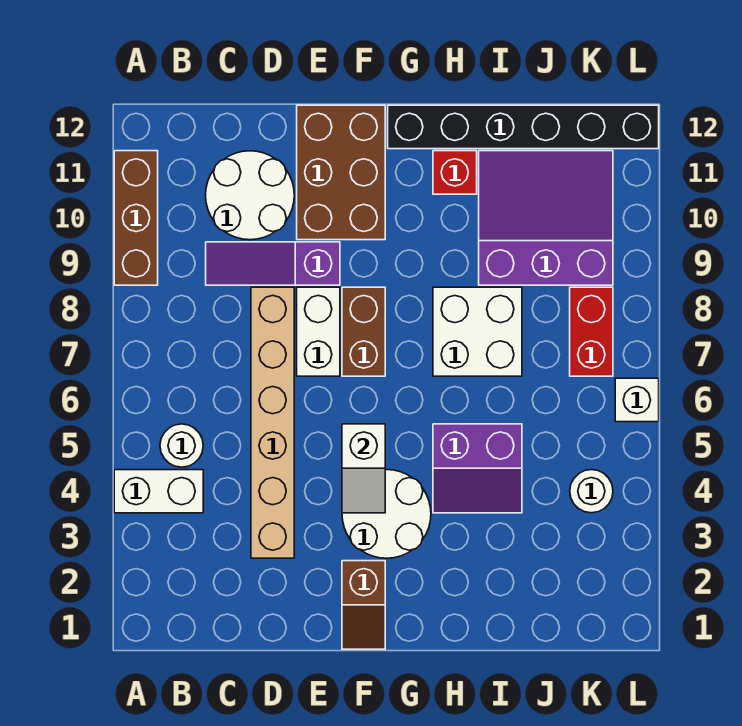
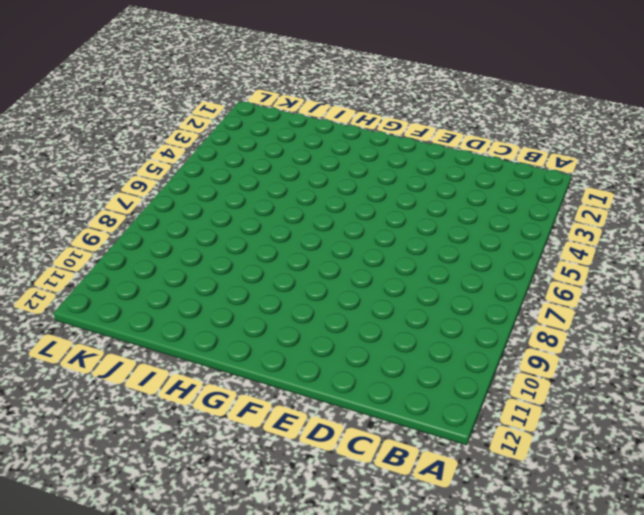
none -> white brick A4:B4 level 1
none -> brown brick A9:A11 level 1
none -> white round brick B5 level 1

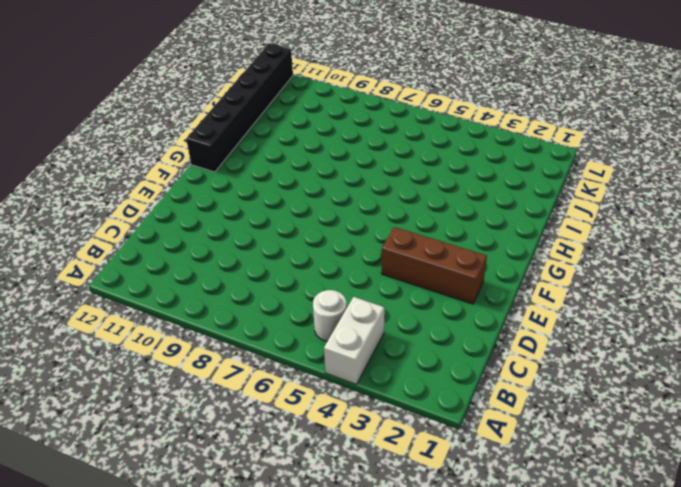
brown brick E2:E4 level 1 -> brown brick A9:A11 level 1
none -> purple slope C9:E9 level 1 top E
none -> white round brick C10:D11 level 1
none -> tan brick D3:D8 level 1

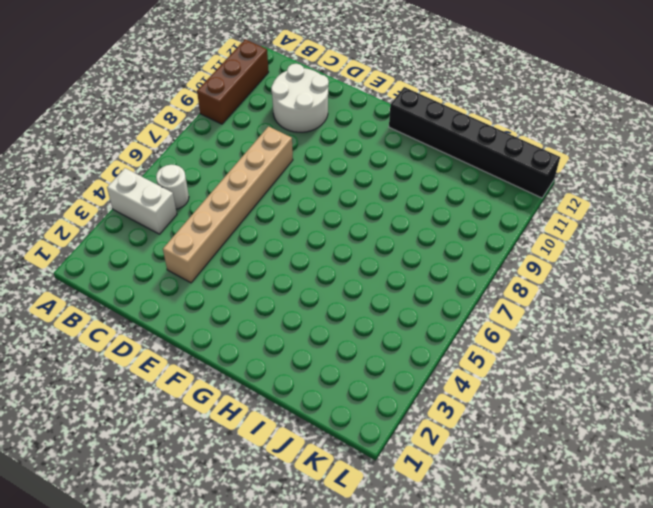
none -> purple slope C9:E9 level 1 top E
none -> white brick E7:E8 level 1
none -> brown brick E10:F12 level 1

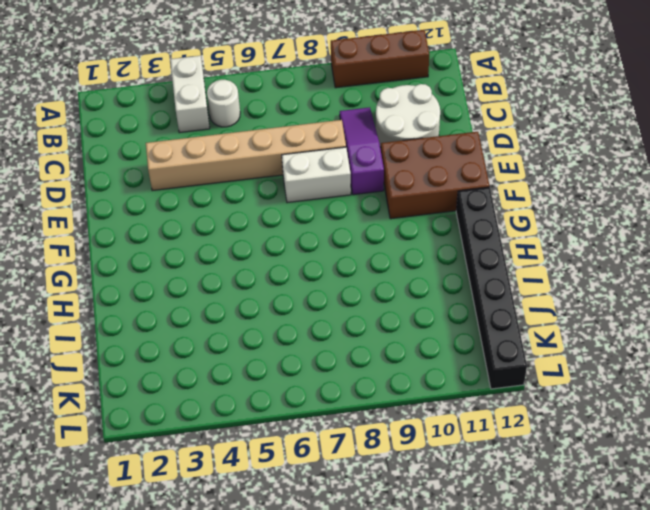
none -> brown slope F1:F2 level 1 top 2
none -> white round brick F3:G4 level 1
none -> brown brick F7:F8 level 1

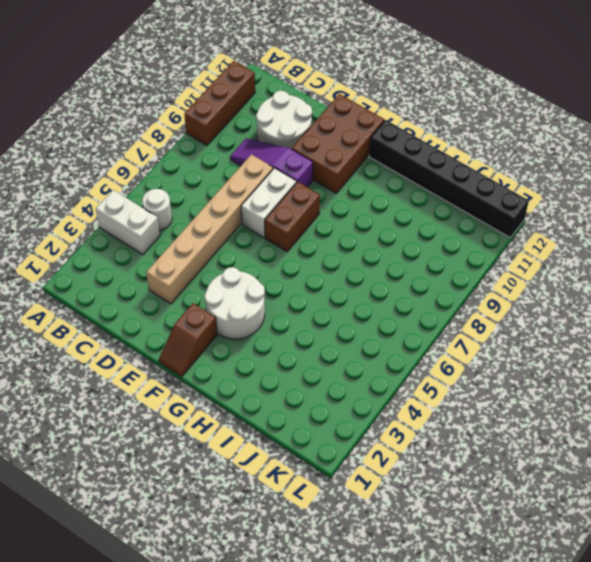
none -> purple slope H4:I5 level 1 top 5
none -> white brick H7:I8 level 1
none -> red brick H11 level 1

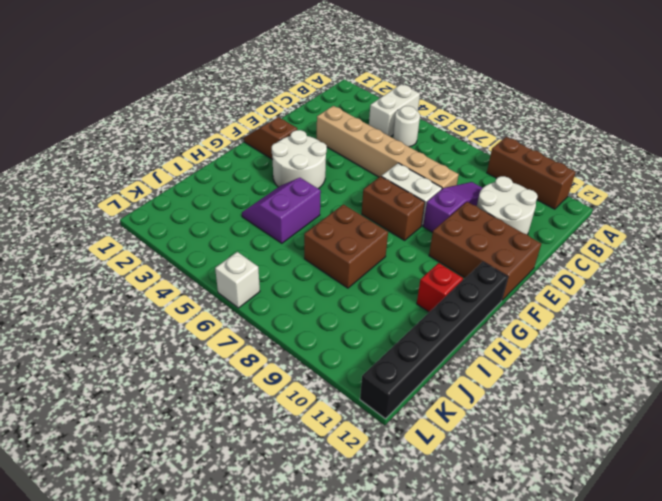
brown brick H7:I8 level 1 -> white brick H7:I8 level 1
none -> purple slope I9:K11 level 1 top 9
none -> white round brick K4 level 1
none -> red brick K7:K8 level 1

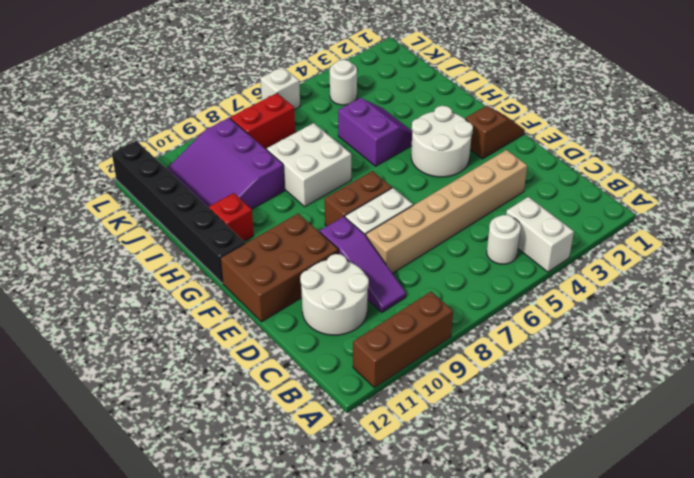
none -> white slope F4:F5 level 2 top 5

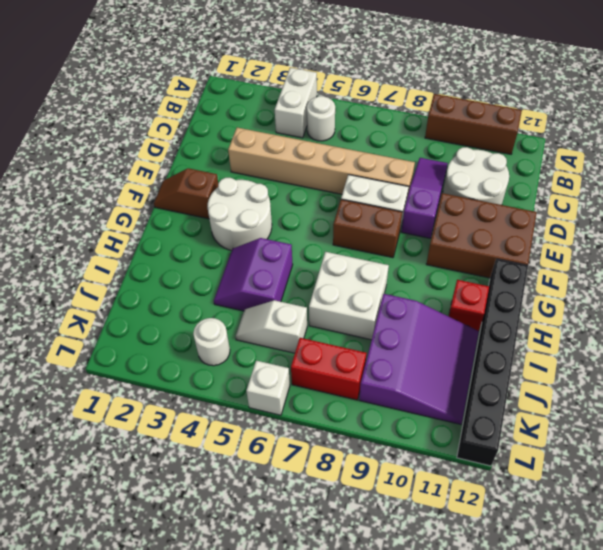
white slope J5:J6 level 1 top 6 -> white slope F4:F5 level 2 top 5

